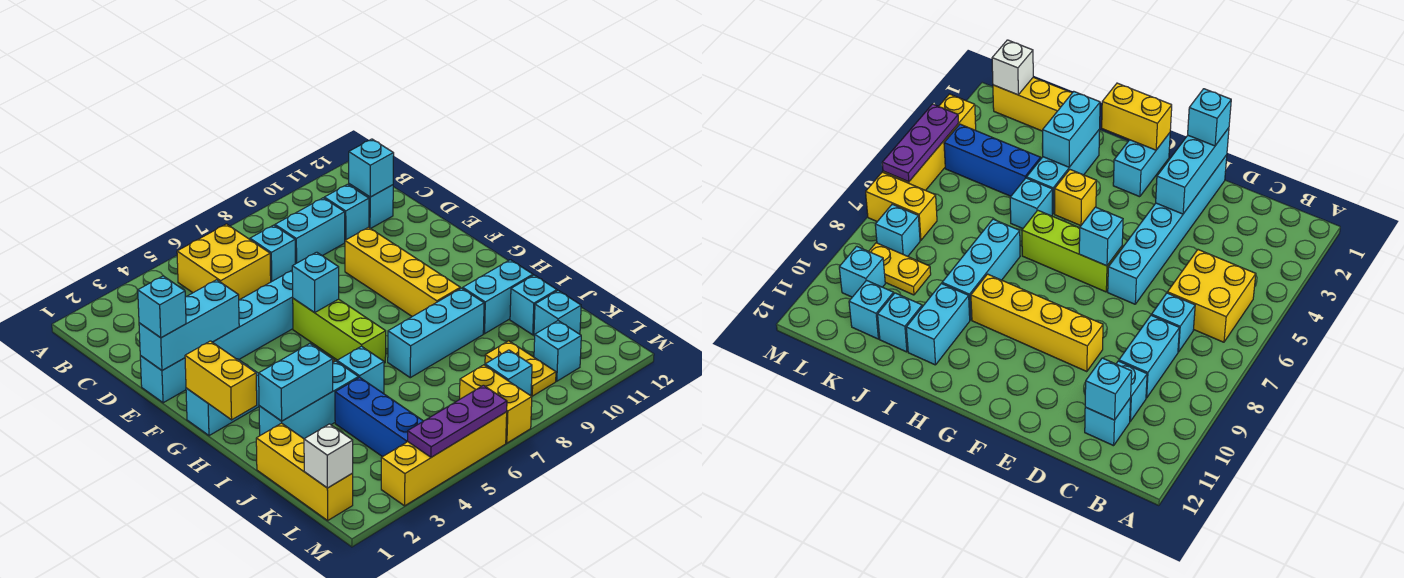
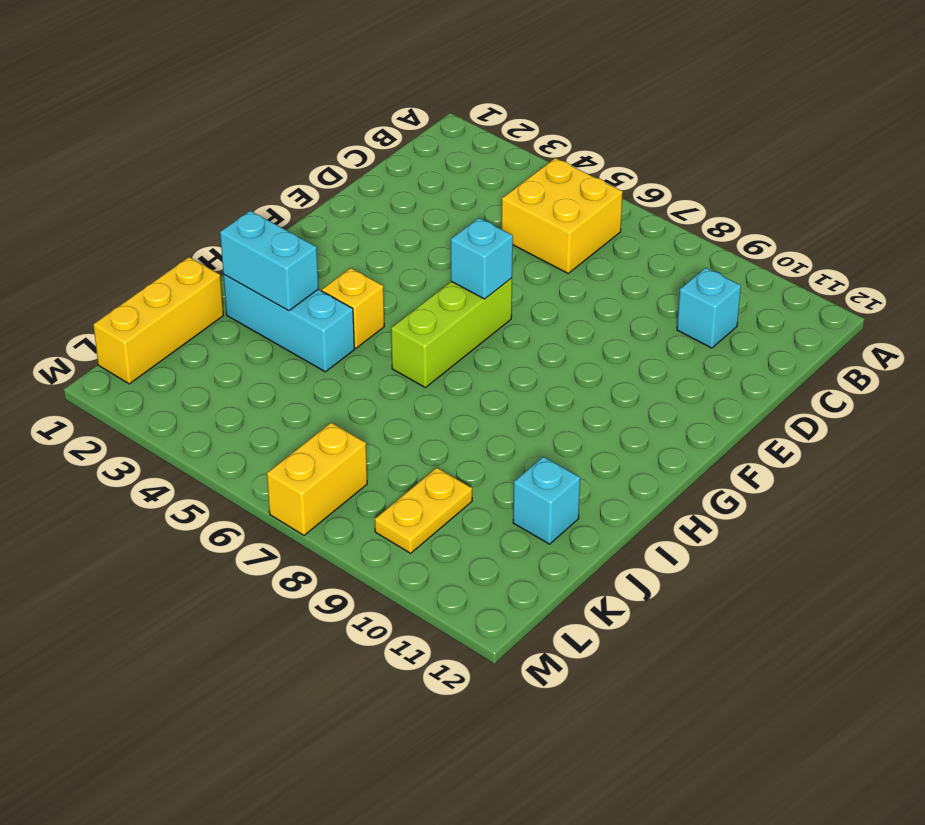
none -> cyan brick C7 level 1
none -> cyan brick C8:C9 level 1
none -> cyan brick C11 level 1
none -> cyan brick E1:E6 level 1

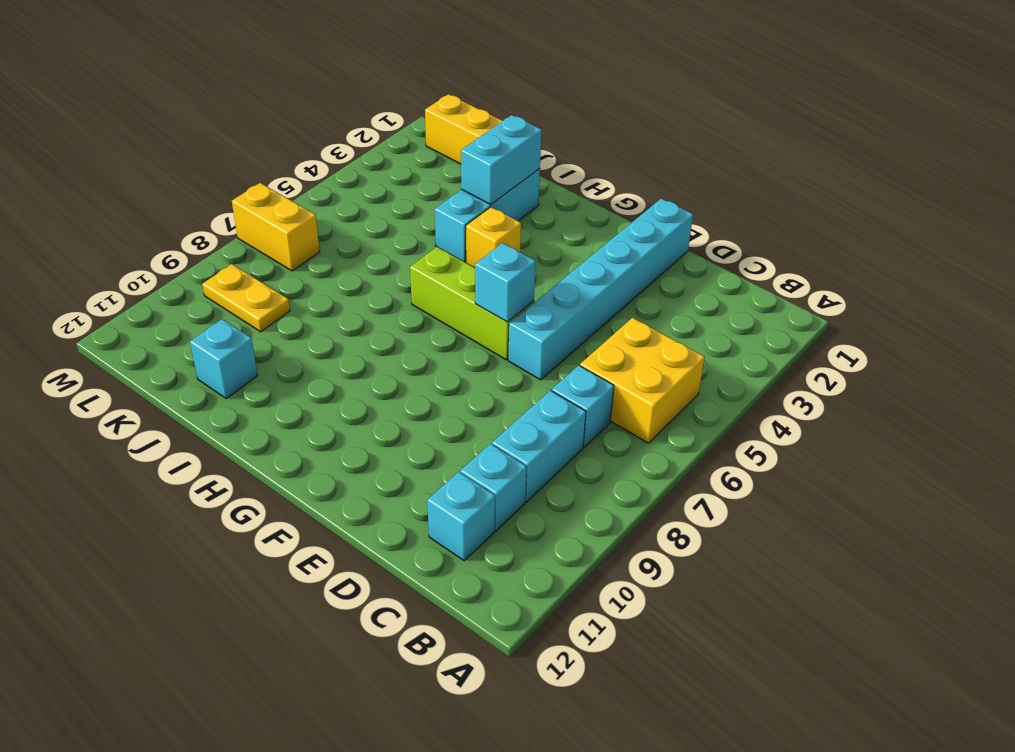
none -> yellow brick E9:H9 level 1
none -> cyan brick G1:G2 level 1
none -> cyan brick I5 level 1
none -> cyan brick I7:I9 level 1

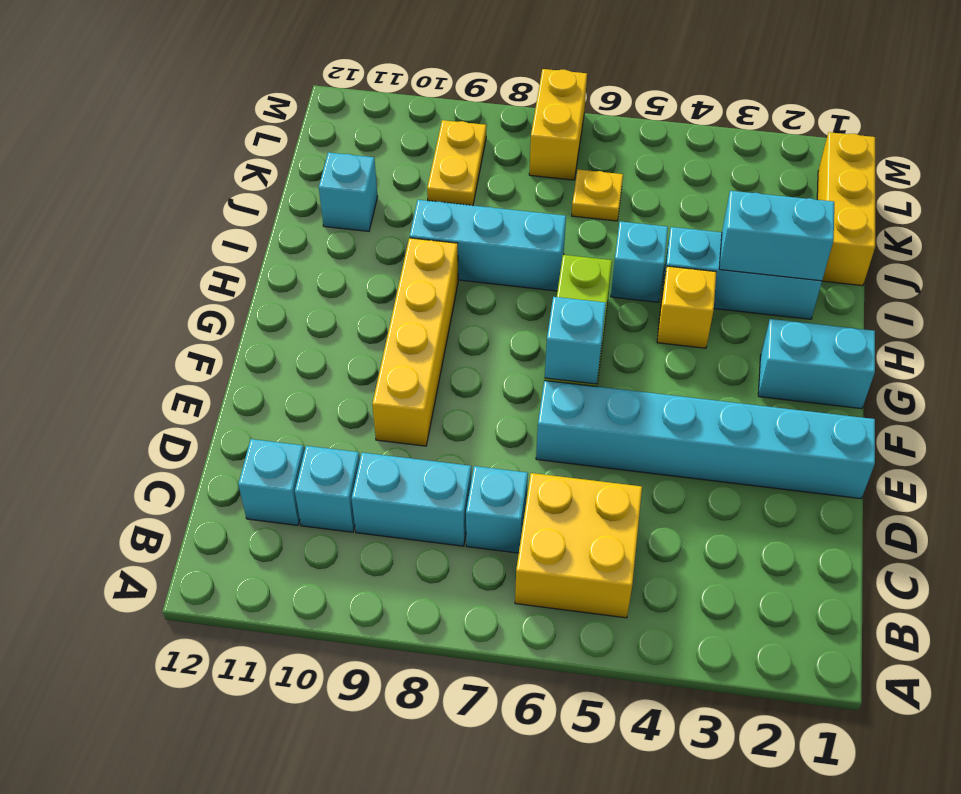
yellow plate K6 level 1 -> none
none -> cyan brick I10:I11 level 1
none -> blue brick J4:L4 level 1
none -> cyan brick K11 level 1
none -> cyan brick L8 level 1

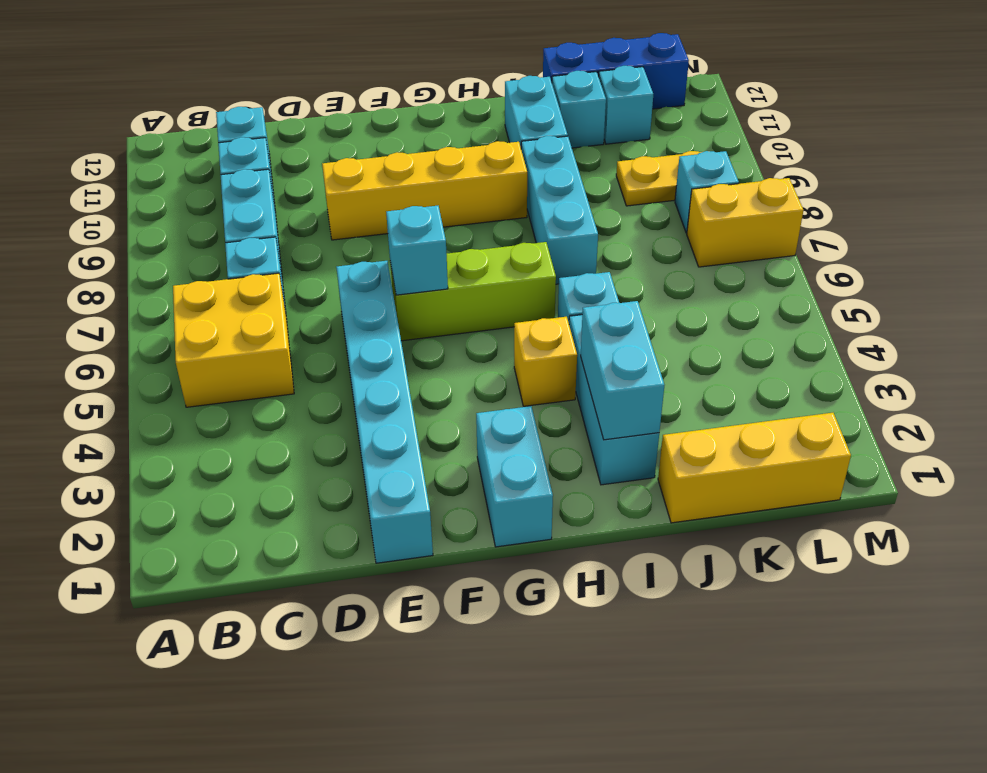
blue brick J12:L12 level 1 -> blue brick J4:L4 level 1
none -> cyan brick L10 level 1
none -> yellow brick M3:M6 level 1
none -> cyan brick C11 level 2
none -> cyan brick E1:E3 level 2

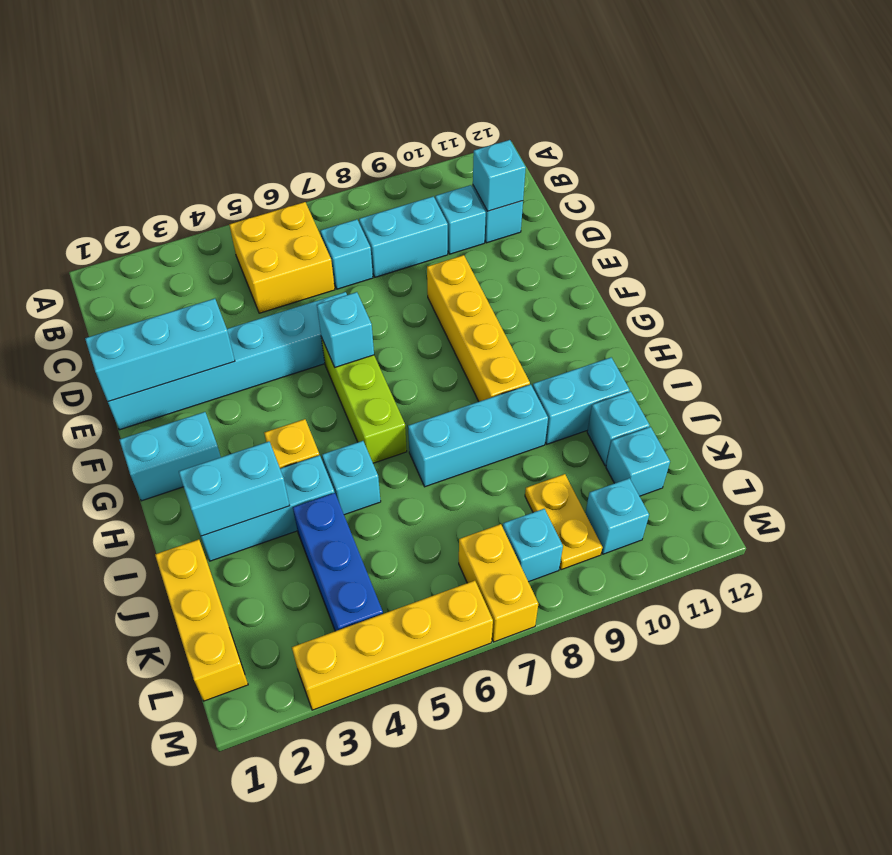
none -> yellow brick G1:H1 level 2
none -> white brick L1 level 2
none -> purple plate M4:M6 level 2
none -> cyan brick E1 level 3

